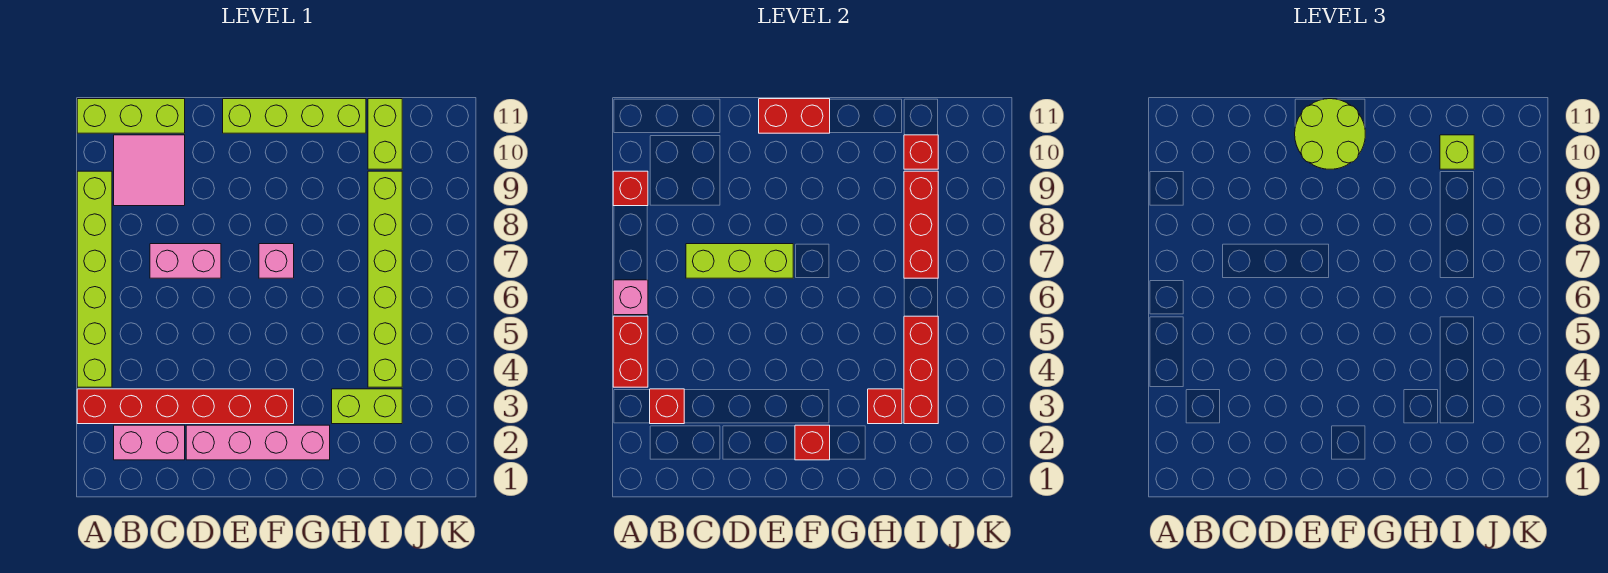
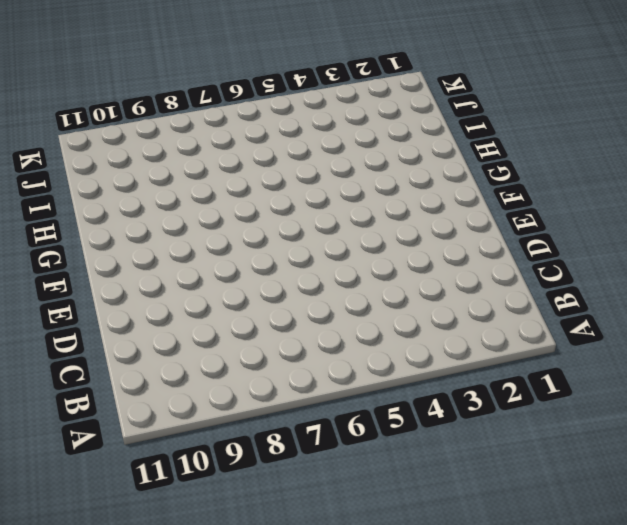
none -> red brick A3:F3 level 1
none -> lime brick A4:A9 level 1
none -> lime brick A11:C11 level 1

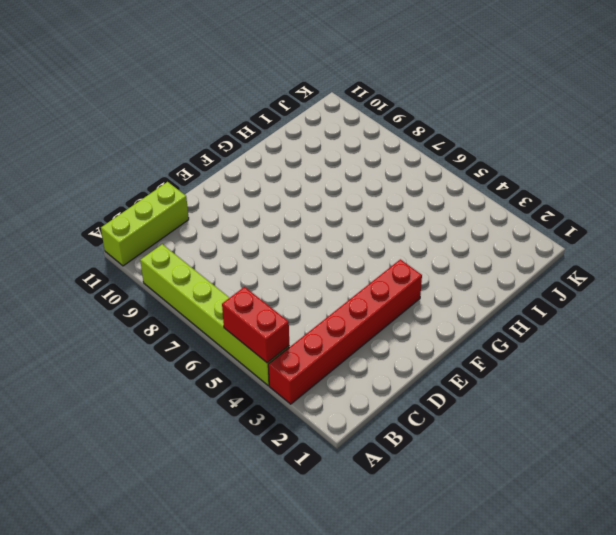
none -> pink brick B2:C2 level 1
none -> pink tile B9:C10 level 1
none -> pink brick C7:D7 level 1

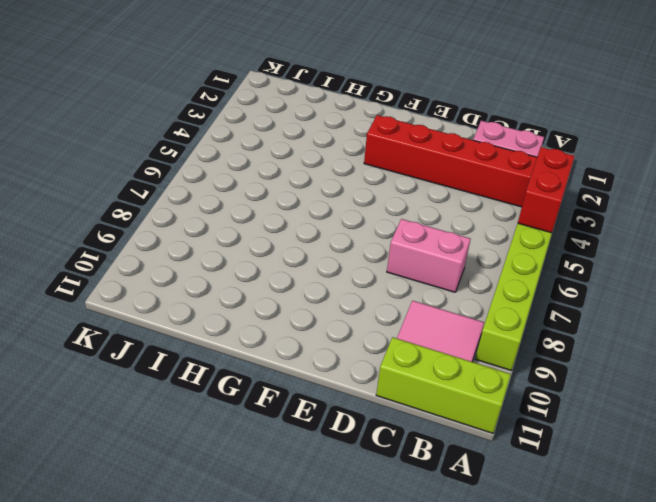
none -> pink brick D2:G2 level 1
none -> lime brick E11:H11 level 1
none -> pink brick F7 level 1

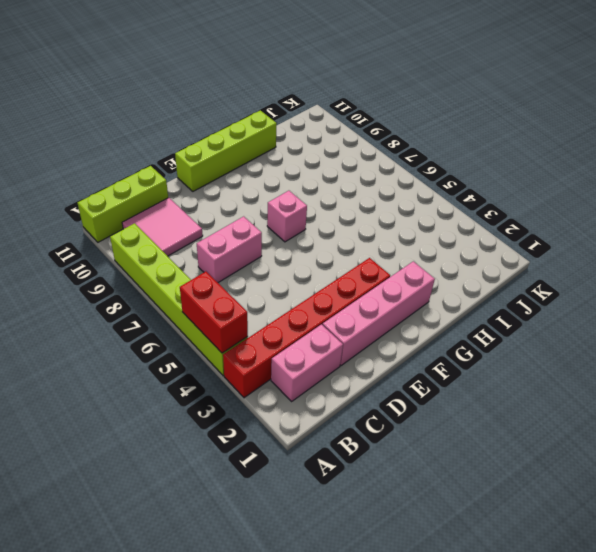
none -> lime brick H3:I3 level 1
none -> lime brick I4:I9 level 1
none -> lime brick I10:I11 level 1

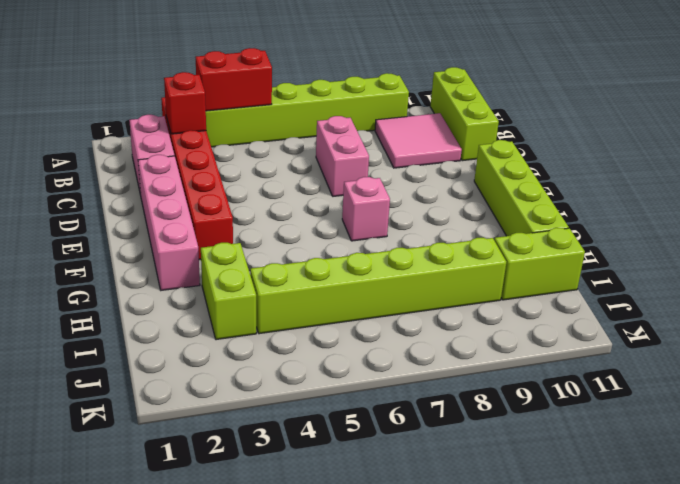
none -> pink brick A6 level 2
none -> red brick A9 level 2
none -> lime brick C7:E7 level 2

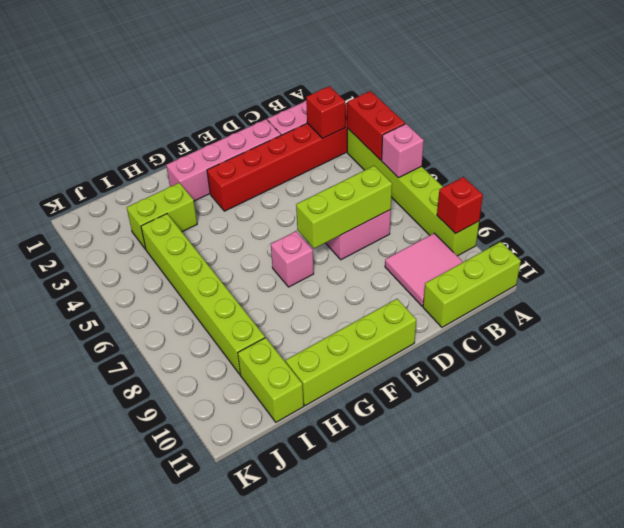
none -> red brick E11:F11 level 2
none -> red brick F2 level 2
none -> red brick H3 level 2

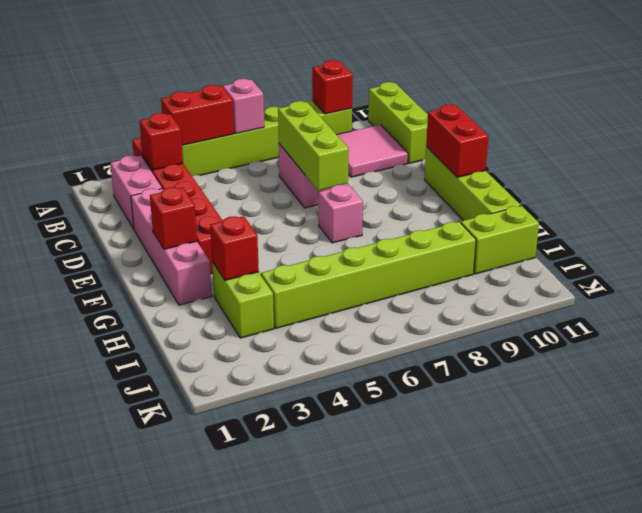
none -> red brick I3:I5 level 2
none -> red brick I7:I9 level 2
none -> red brick I10 level 2

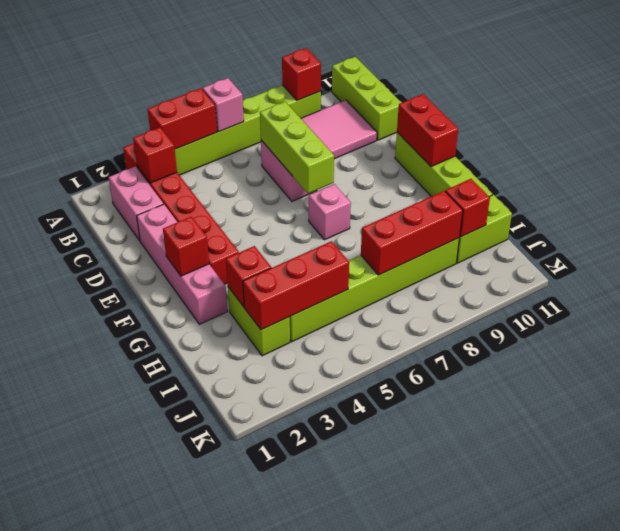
none -> lime round brick E10:F11 level 3
none -> lime brick I10 level 3

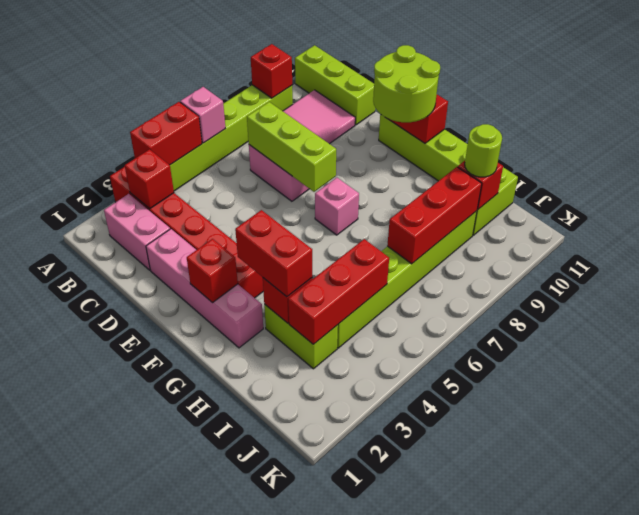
red brick G3:H3 level 3 -> none
lime round brick I10 level 3 -> lime brick I10 level 3

